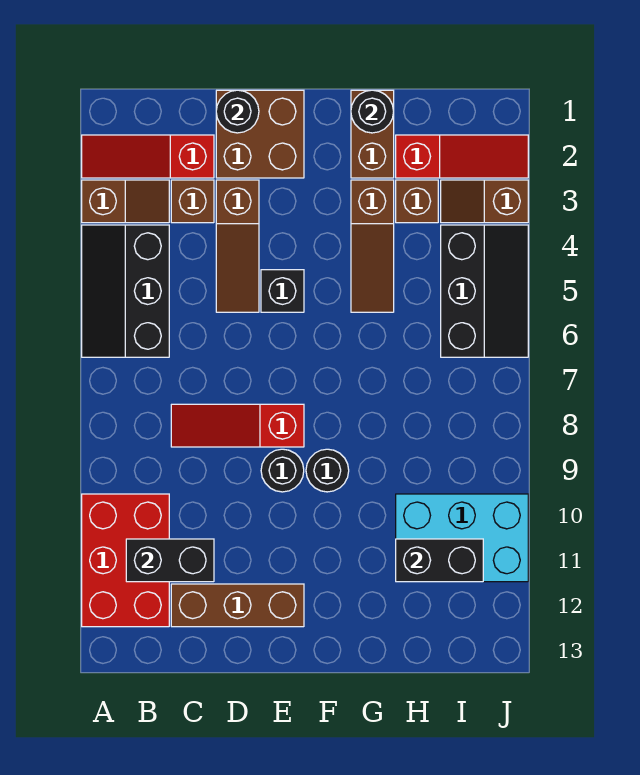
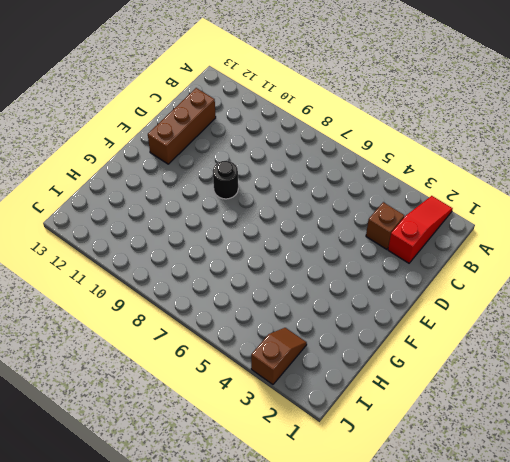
none -> brown slope A3:B3 level 1 top A
none -> black slope A4:B6 level 1 top B
none -> red brick A10:B12 level 1

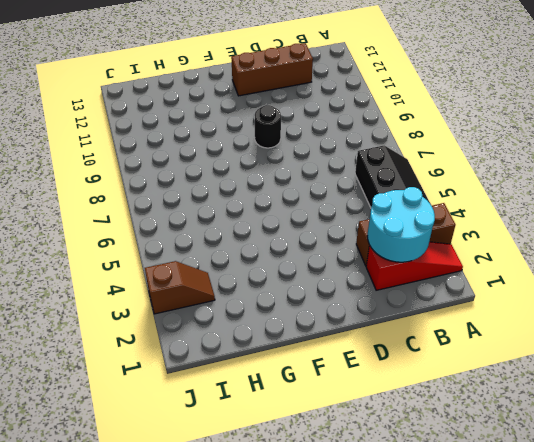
cyan round brick B2:C3 level 2 -> none
none -> red brick A10:B12 level 1
none -> red slope C8:E8 level 1 top E
none -> brown brick D1:E2 level 1

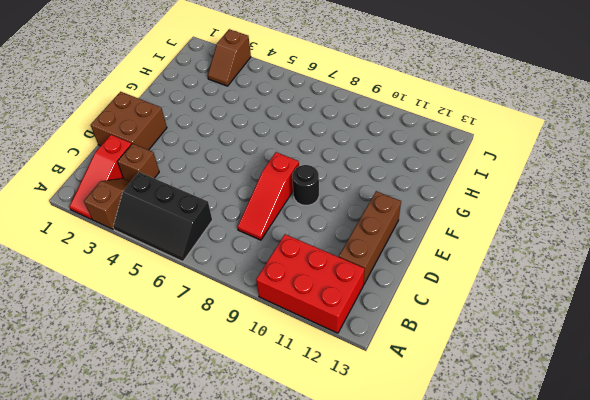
none -> brown slope D3:D5 level 1 top 3
none -> black brick E5 level 1
none -> black round brick F9 level 1

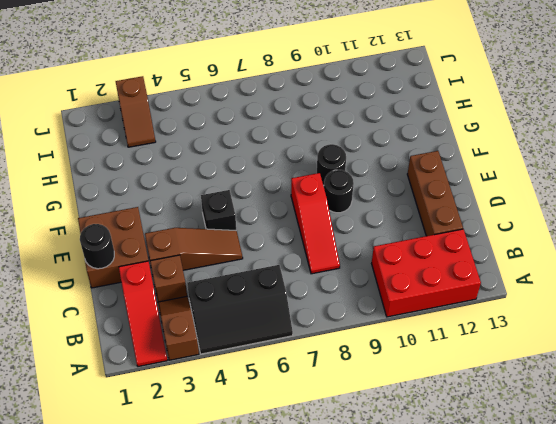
none -> brown brick G1:G2 level 1
none -> brown slope G3:G5 level 1 top 3
none -> red slope H2:J2 level 1 top H

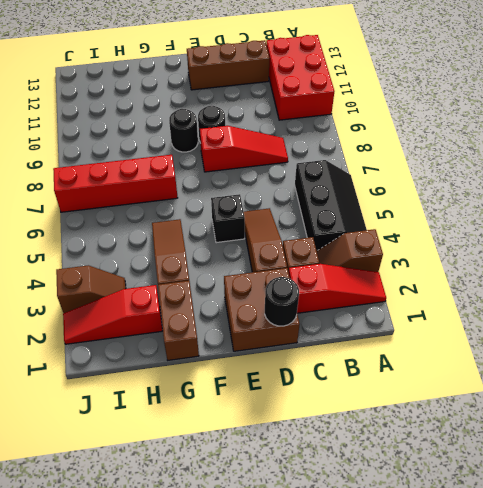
red brick G7:J7 level 1 -> none
none -> brown brick H3 level 1
none -> cyan brick H10:J11 level 1
none -> black slope I4:J6 level 1 top I

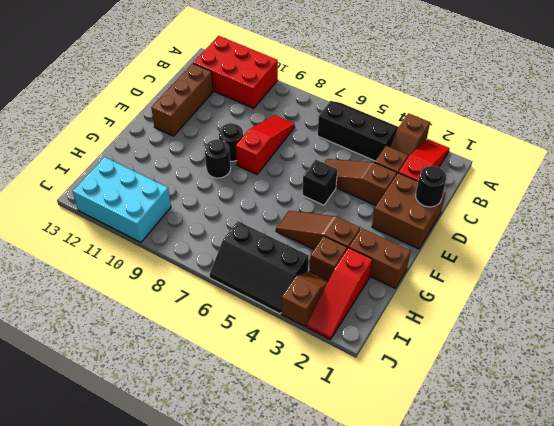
cyan brick I10:J12 level 1 -> cyan brick H10:J11 level 1
none -> black brick B11:C11 level 2
none -> black round brick G1 level 2
none -> black brick H11:I11 level 2

